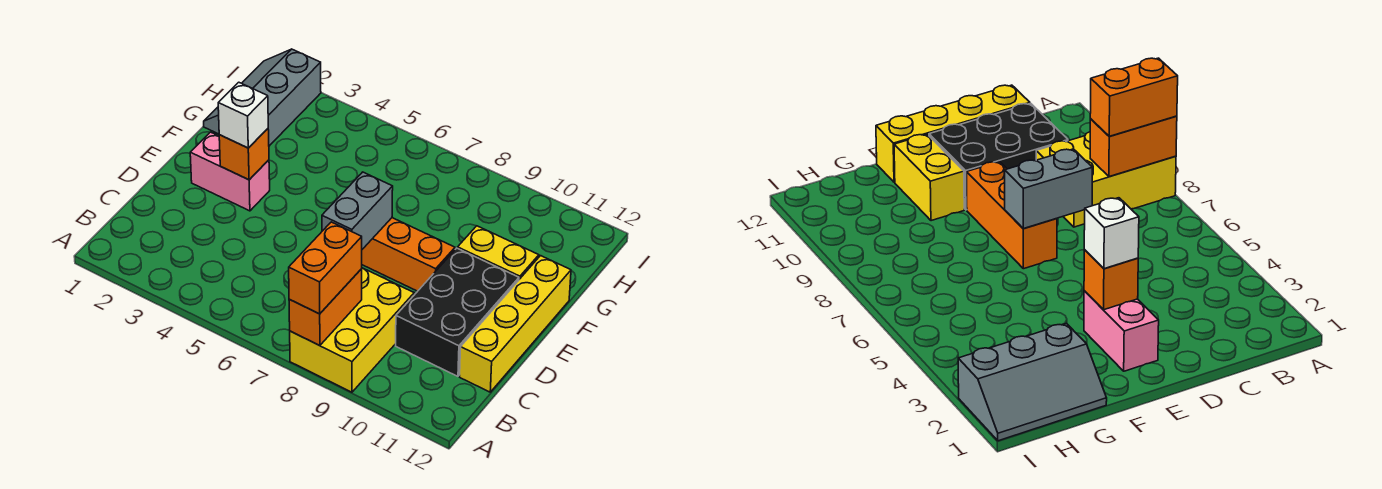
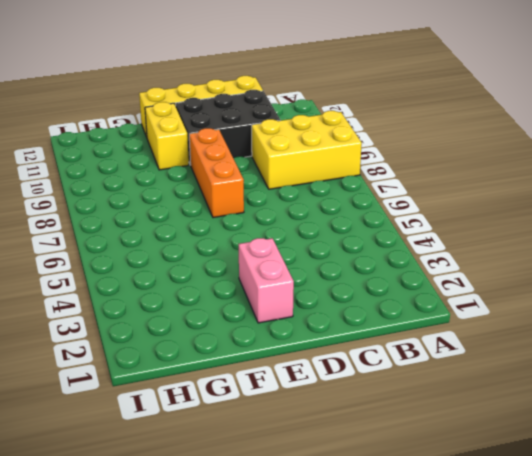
none -> grey slope G1:I2 level 1 top 2
none -> orange brick A8:B8 level 2
none -> grey brick D7:E7 level 2

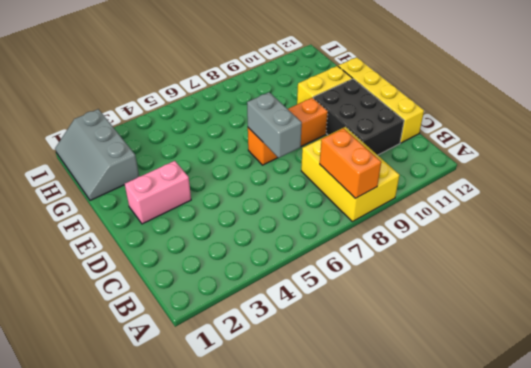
none -> orange brick E3 level 2
none -> orange brick A8:B8 level 3
none -> white brick E3 level 3

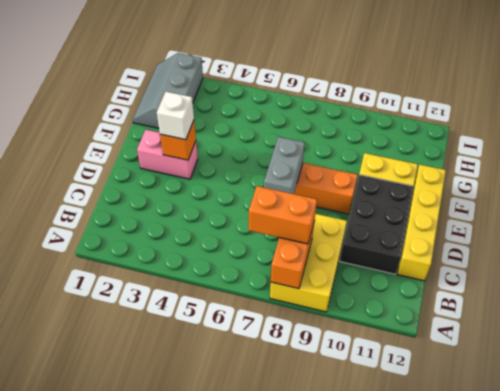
orange brick B7:B8 level 3 -> orange brick A8:B8 level 3

